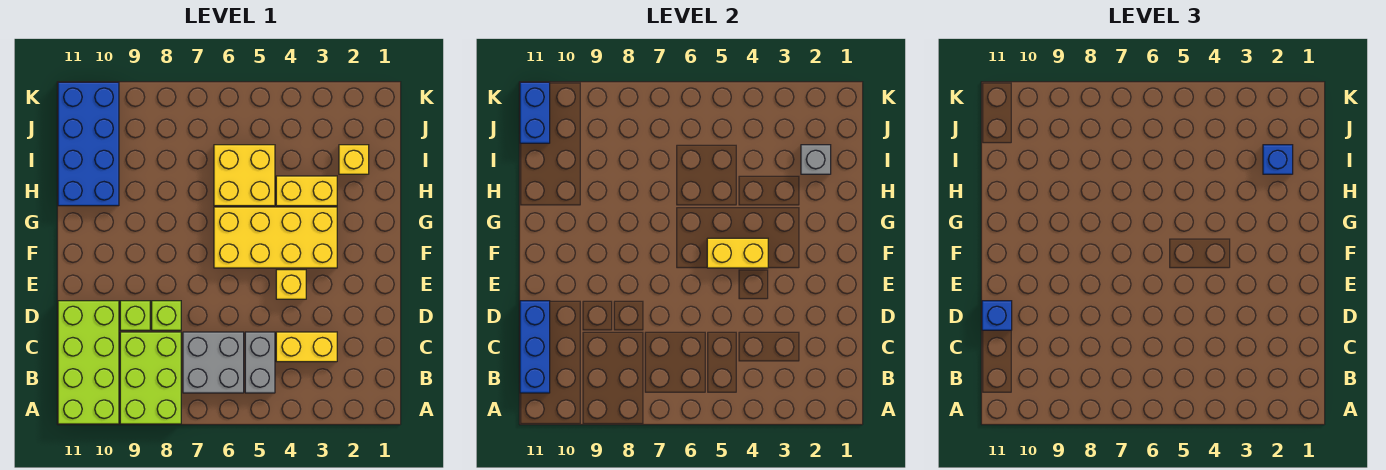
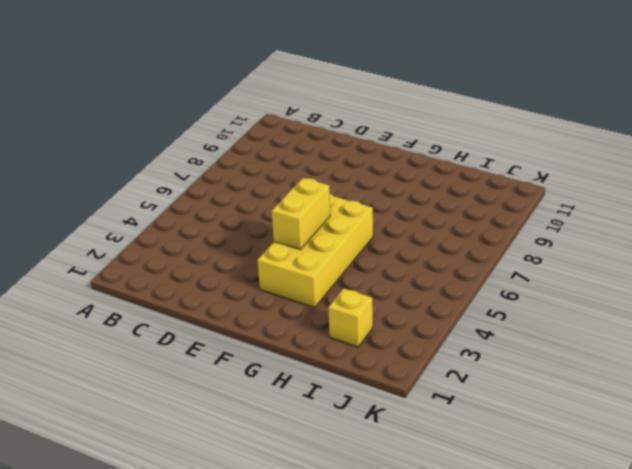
none -> lime brick A8:C9 level 1
none -> lime brick A10:D11 level 1
none -> grey brick B5:C5 level 1

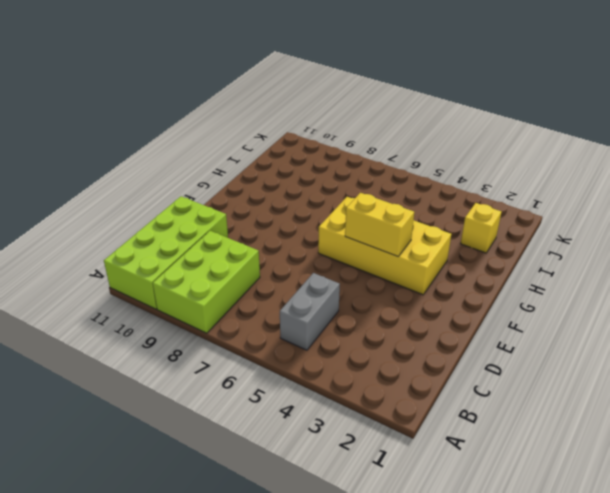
none -> grey brick B6:C7 level 1
none -> yellow brick C3:C4 level 1
none -> lime brick D8 level 1

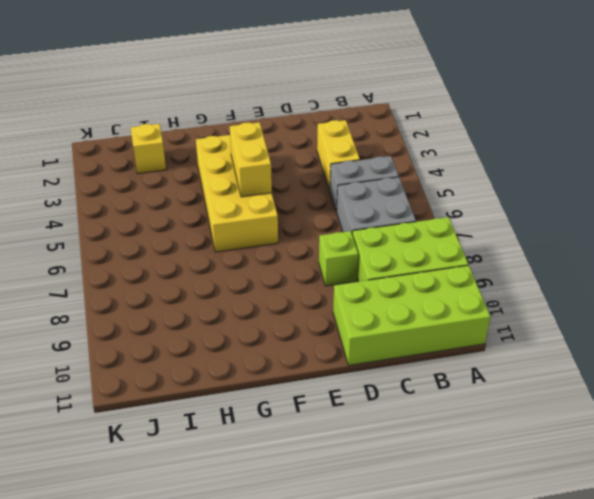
none -> lime brick D9 level 1
none -> yellow brick E4 level 1
none -> yellow brick H3:H4 level 1

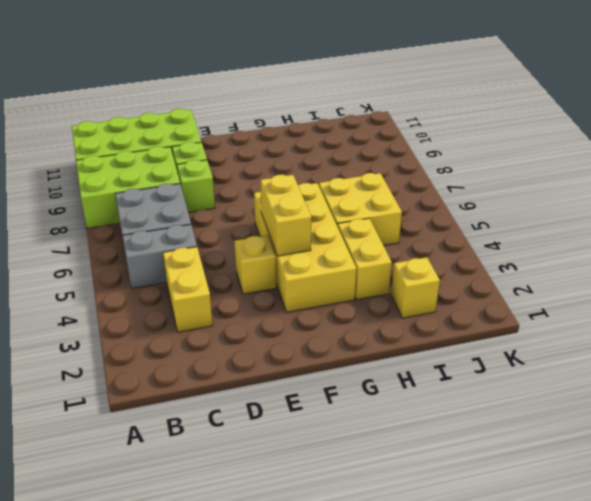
none -> blue brick H10:K11 level 1
none -> blue brick B11:D11 level 2
none -> grey brick I2 level 2

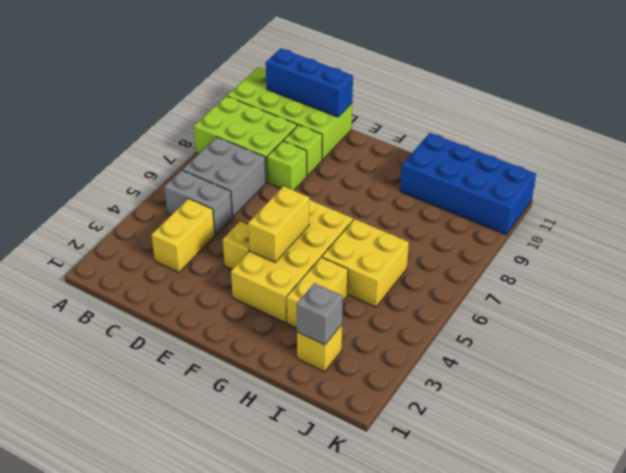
none -> blue brick J11:K11 level 2
none -> blue brick D11 level 3
none -> blue brick I2 level 3

